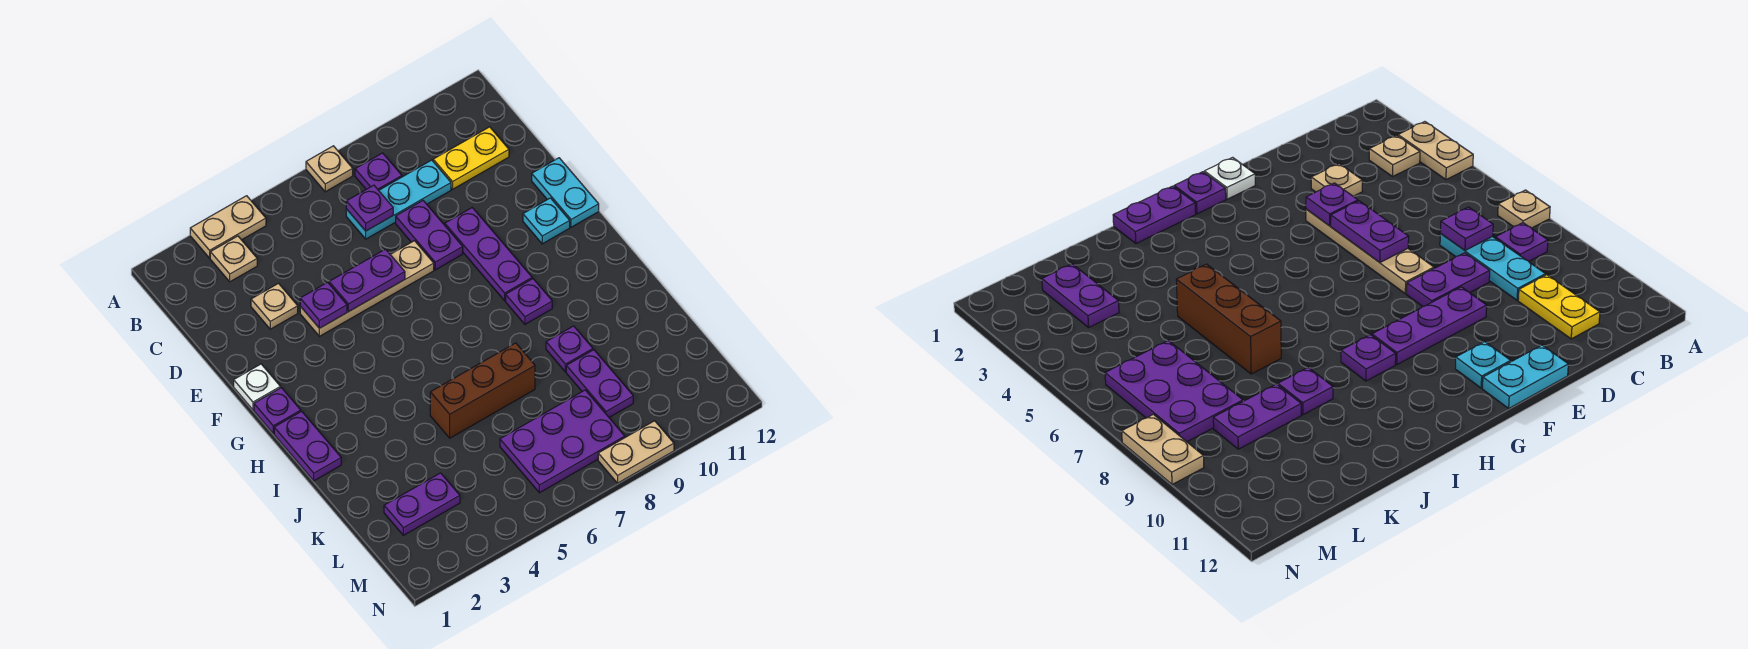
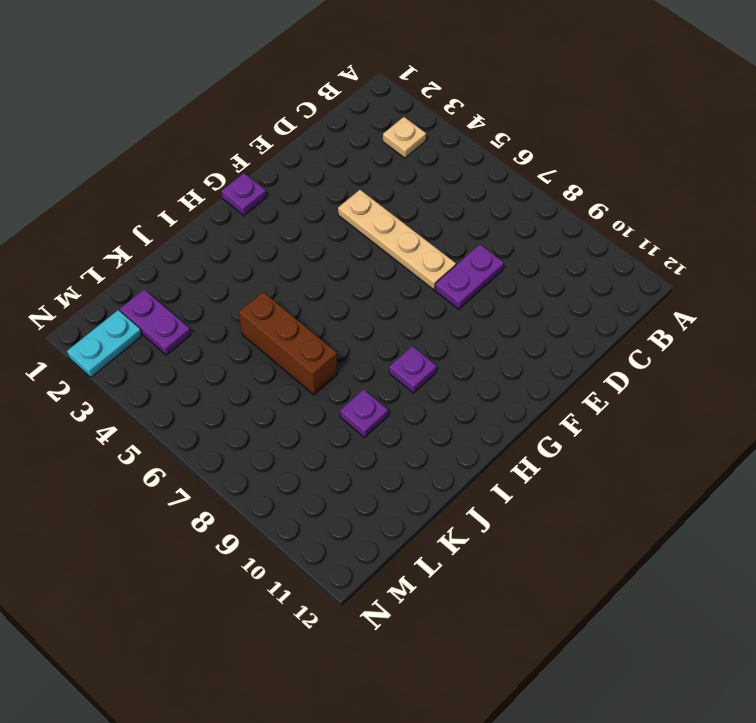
cyan plate M2:N2 level 1 -> cyan plate E12:F12 level 1
none -> tan plate A3:A4 level 1
none -> tan plate A7 level 1
none -> purple plate B8 level 1

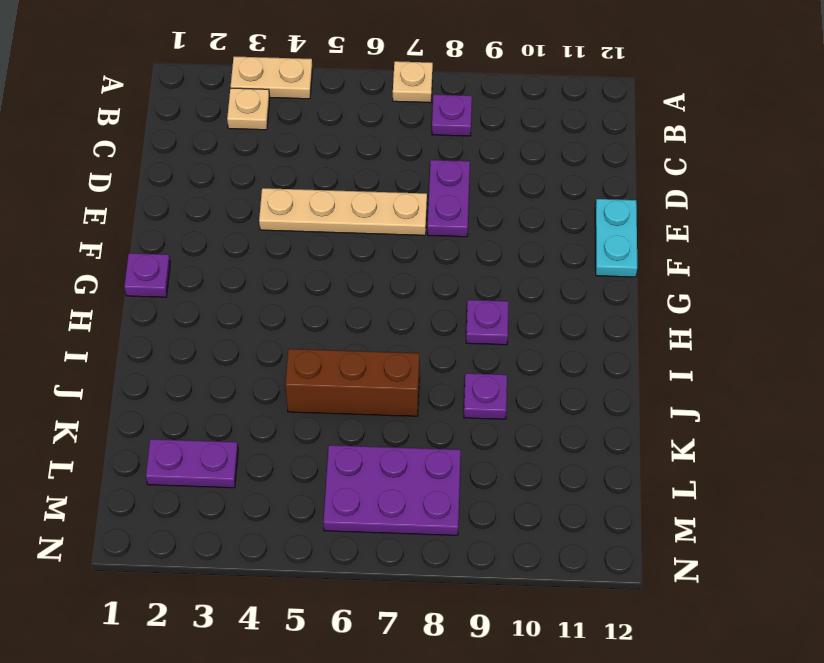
none -> cyan plate C7:C9 level 1
none -> yellow plate C10:C11 level 1
none -> tan plate D3 level 1

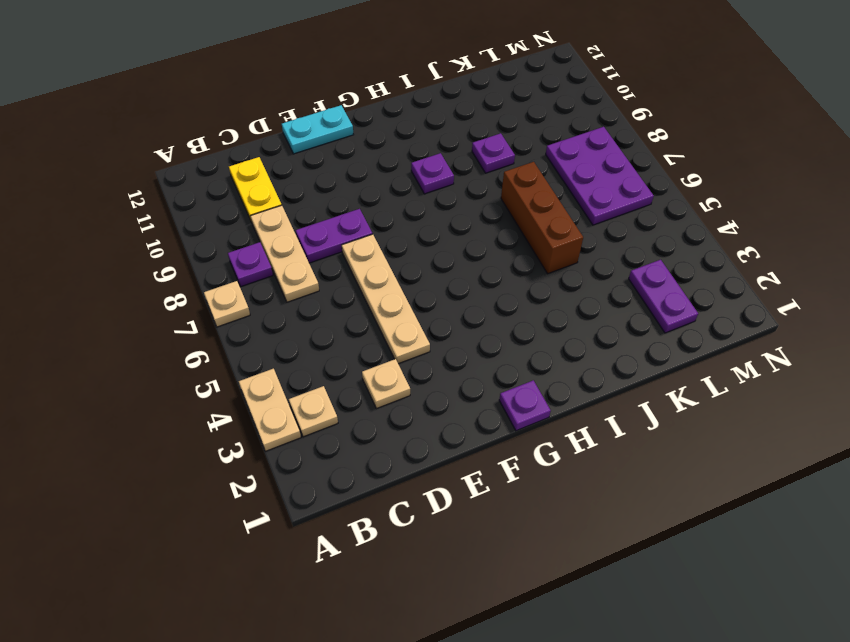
tan plate C7:C9 level 1 -> cyan plate C7:C9 level 1
none -> purple plate E9:G9 level 1
none -> white plate F1 level 1
none -> cyan plate F11 level 1

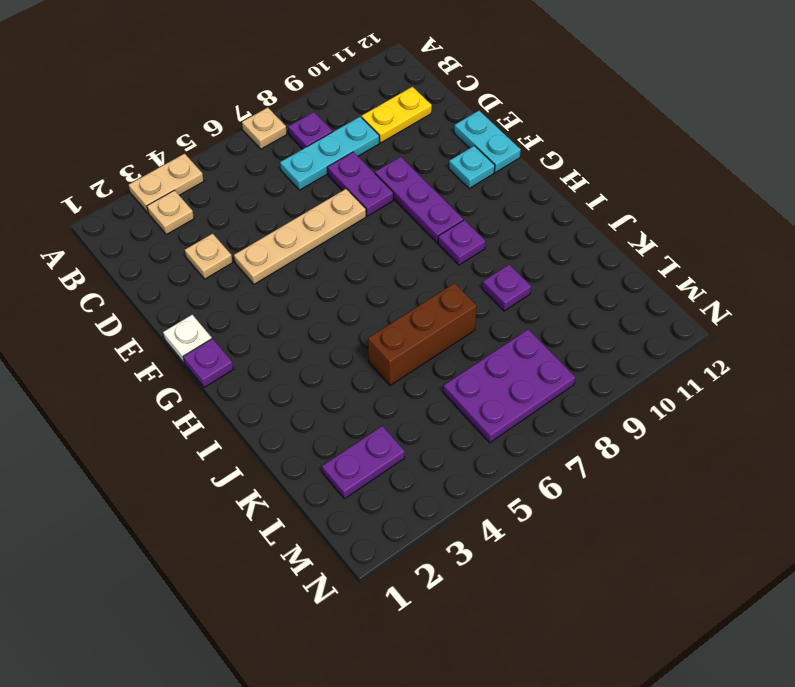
none -> purple plate H1:I1 level 1
none -> purple plate K9:L9 level 1
none -> tan plate N8:N9 level 1

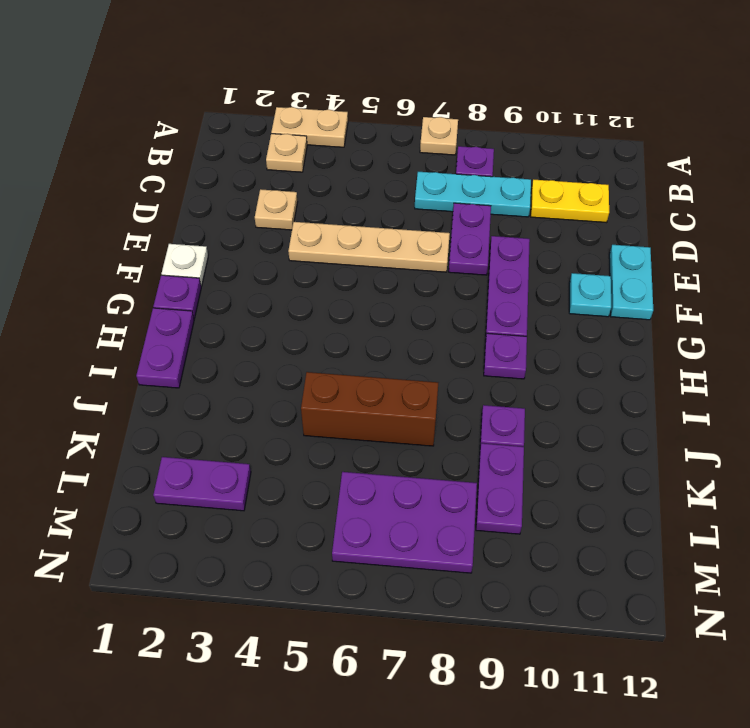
none -> tan plate N8:N9 level 1
none -> purple plate C7 level 2
none -> purple plate E4 level 2

